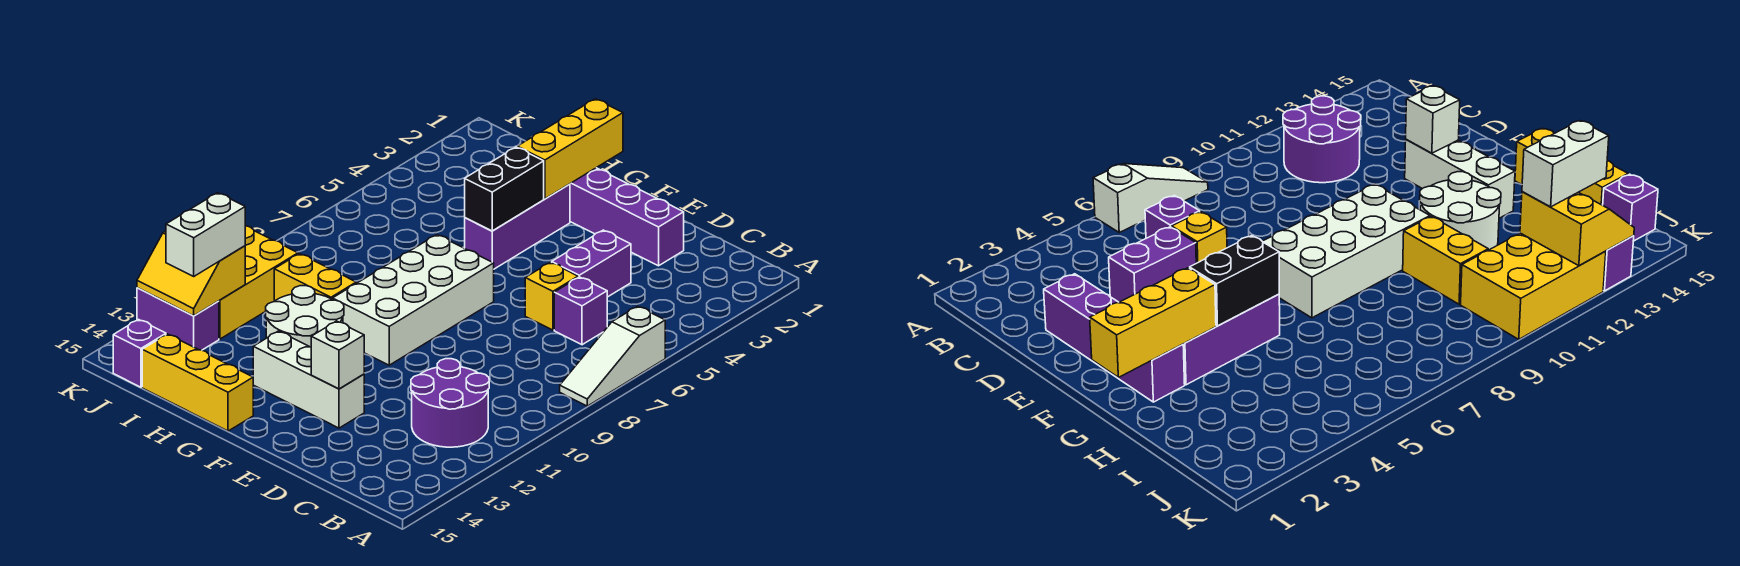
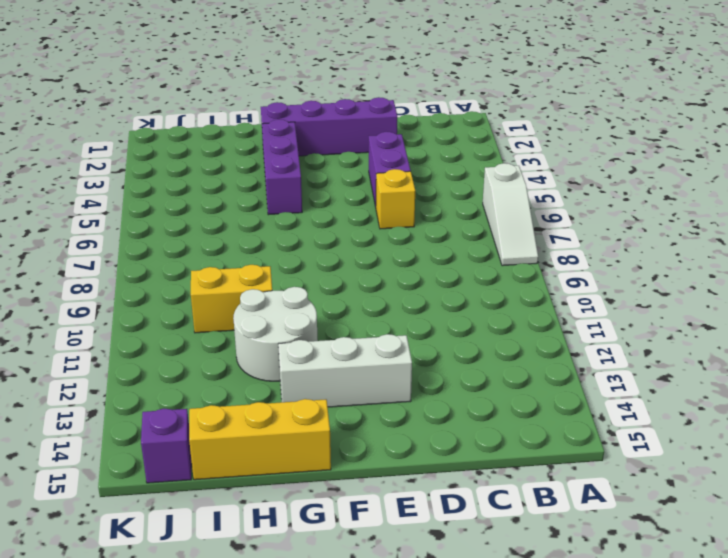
none -> purple round brick B11:C12 level 1
none -> purple brick C6 level 1
none -> white brick F7:G10 level 1

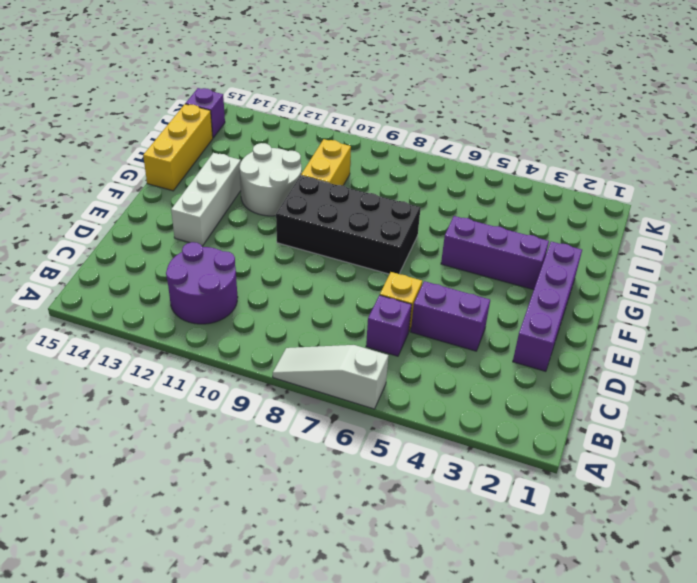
black brick F7:G10 level 1 -> white brick F7:G10 level 1
none -> yellow brick J10:K12 level 1
none -> purple brick J13:K13 level 1
none -> white brick E13 level 2

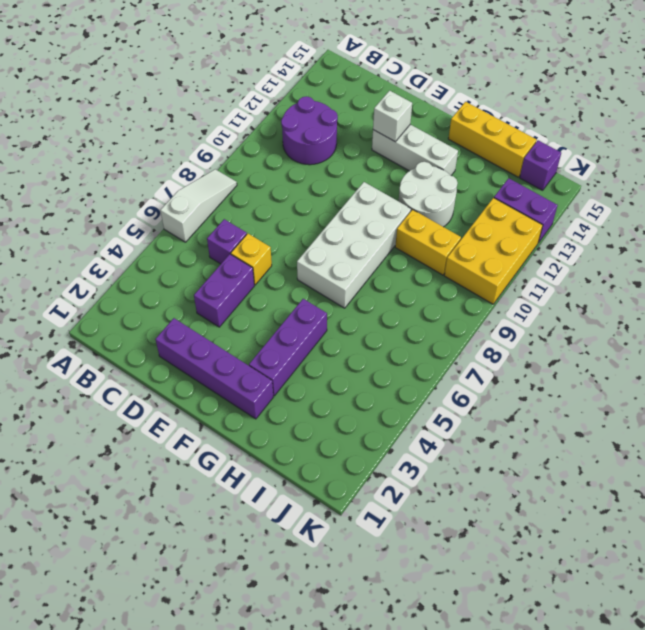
none -> yellow brick G1:G3 level 2
none -> black brick G4:G5 level 2
none -> yellow slope J12:K13 level 2 top 12

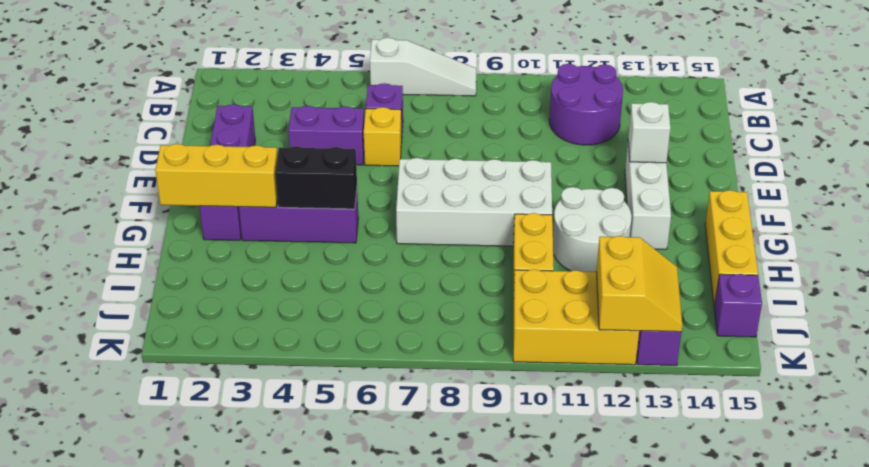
none -> white brick J12:J13 level 3

